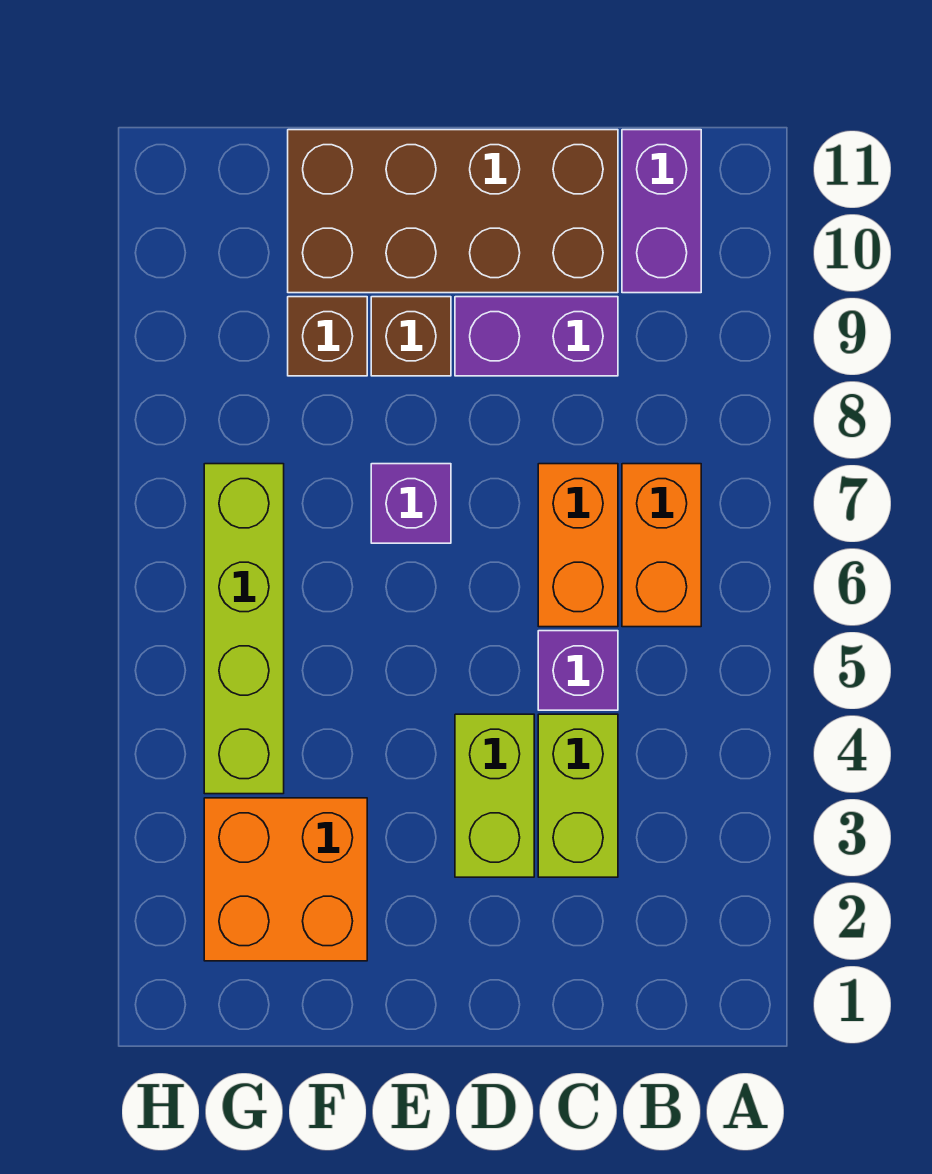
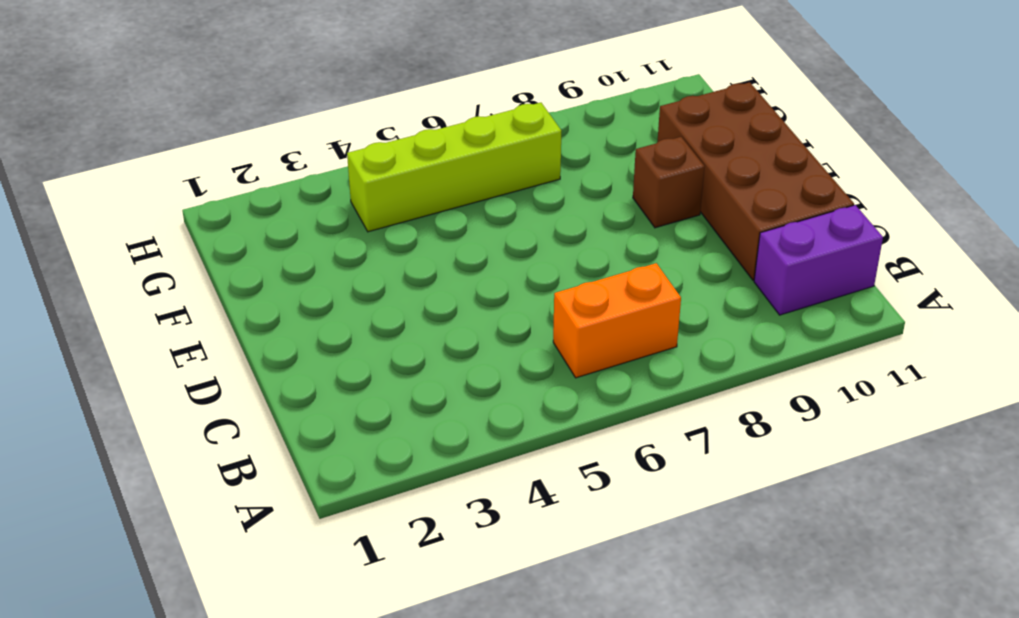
none -> lime brick C3:C4 level 1
none -> purple brick C5 level 1
none -> orange brick C6:C7 level 1

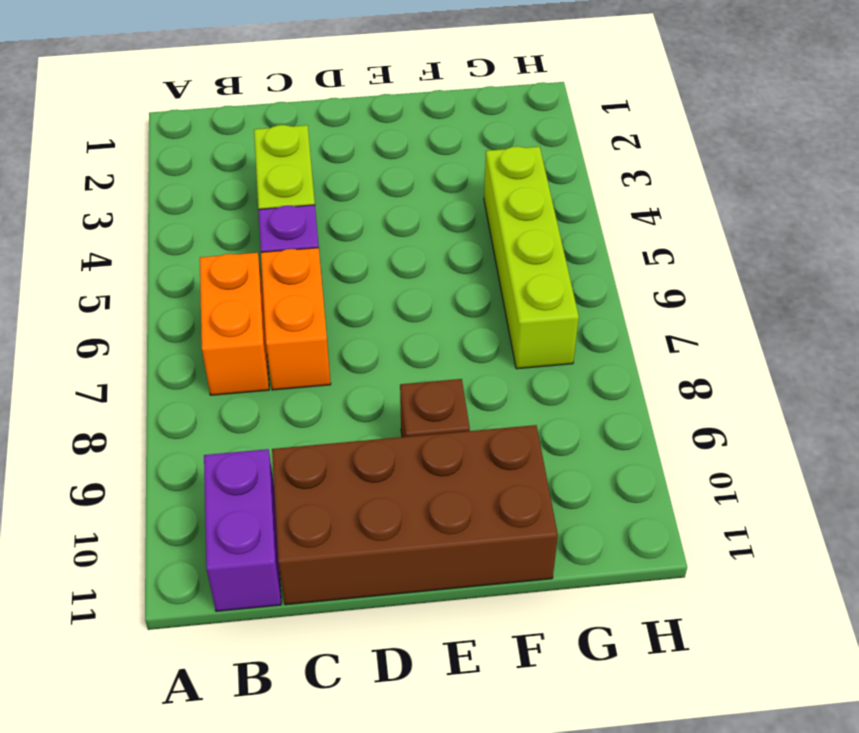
none -> purple brick C9:D9 level 1
none -> lime brick D3:D4 level 1
none -> purple brick E7 level 1

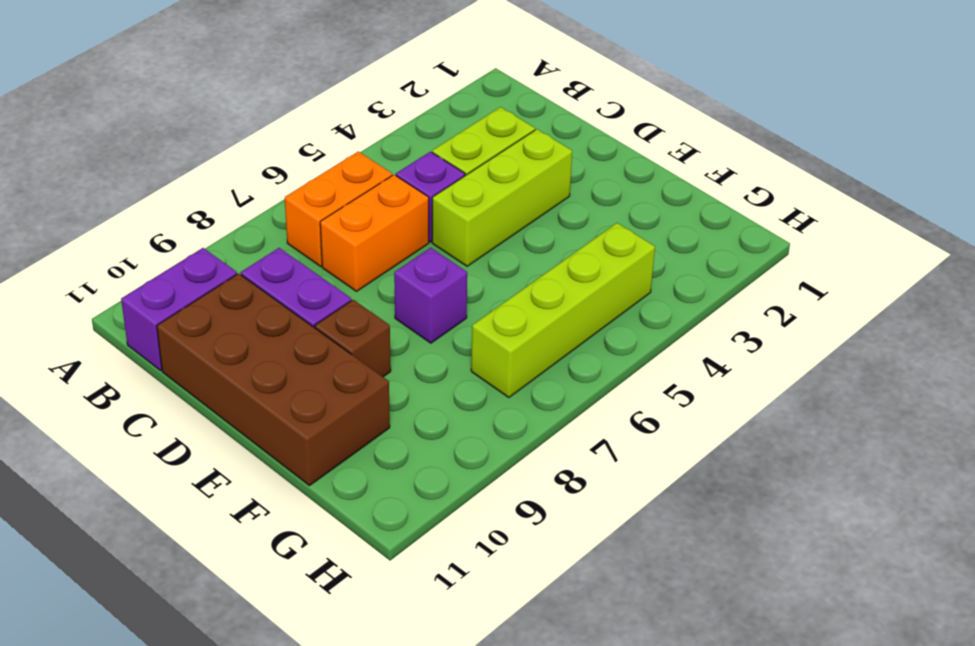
lime brick D3:D5 level 1 -> lime brick D3:D4 level 1
none -> orange brick F2:G3 level 1
none -> brown brick F9 level 1

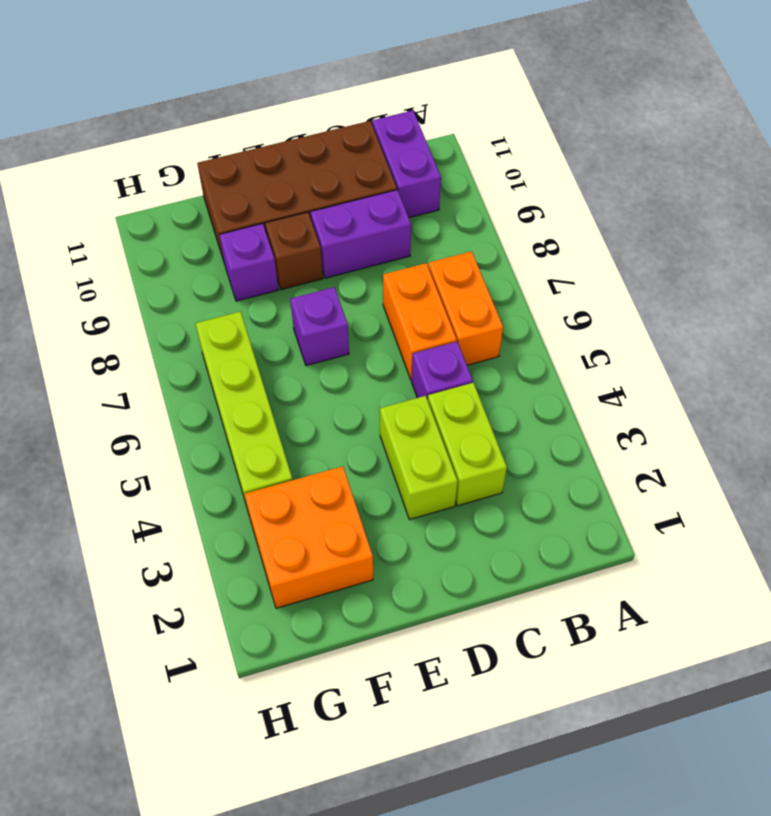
purple brick F9 level 1 -> brown brick F9 level 1

